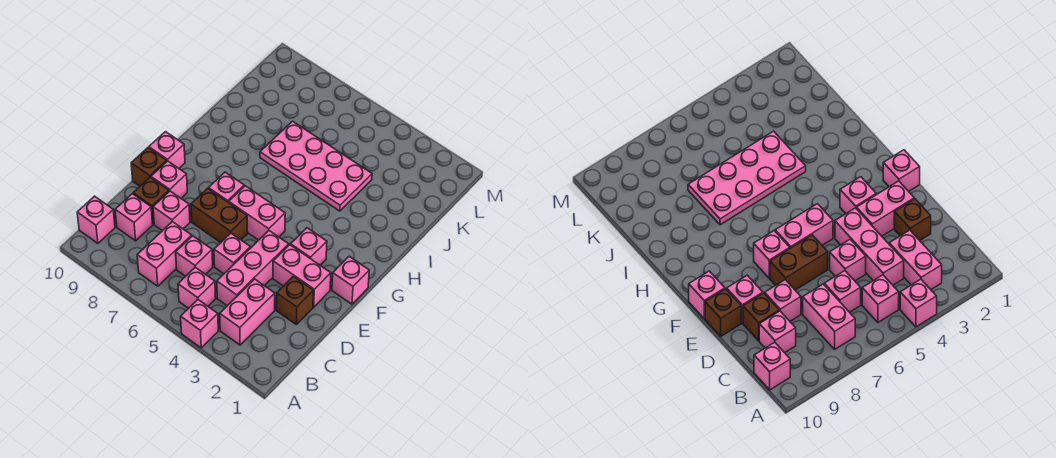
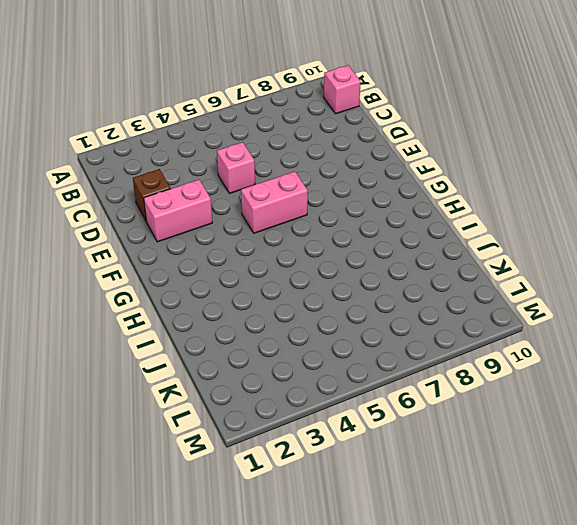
none -> pink brick A4 level 1
none -> pink brick B3:C3 level 1
none -> pink brick B5 level 1

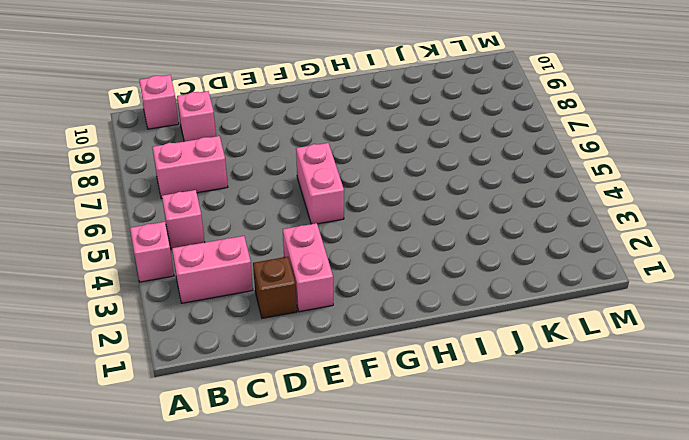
none -> pink brick C4:E4 level 1
none -> pink brick C6 level 1
none -> pink brick D5 level 1

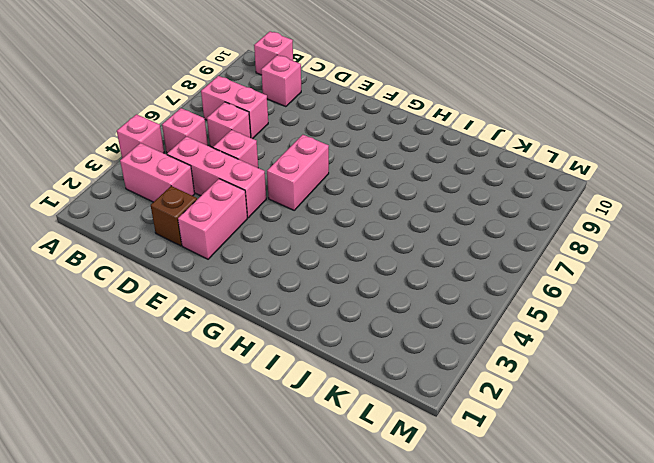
none -> pink brick D8 level 1
none -> brown brick D9 level 1
none -> brown brick E6:E7 level 1

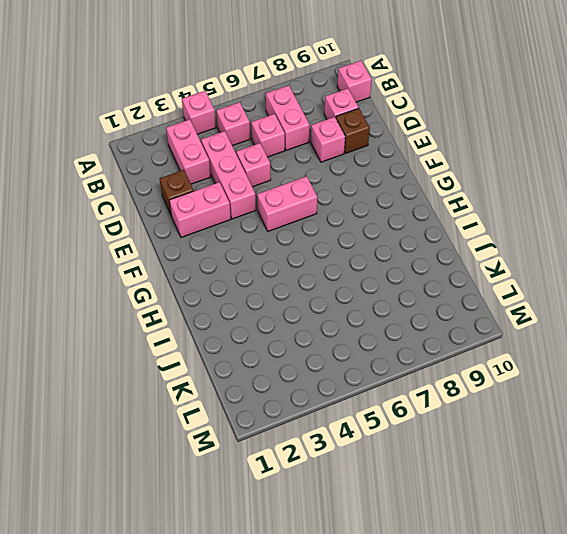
none -> brown brick E6:E7 level 1
none -> pink brick E9 level 1
none -> brown brick E10 level 1

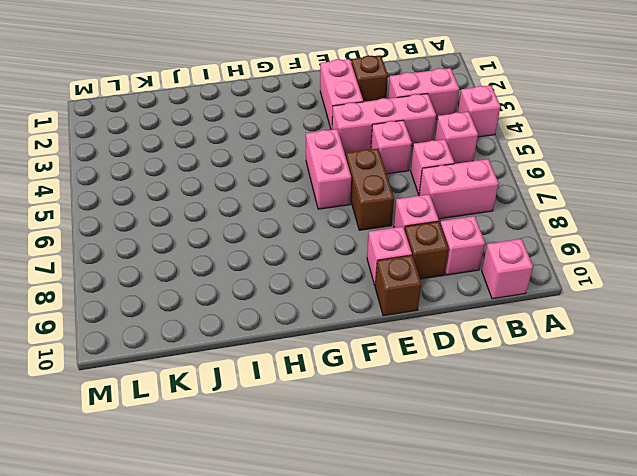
none -> pink brick F1 level 1
none -> pink brick F3 level 1
none -> pink brick F7 level 1

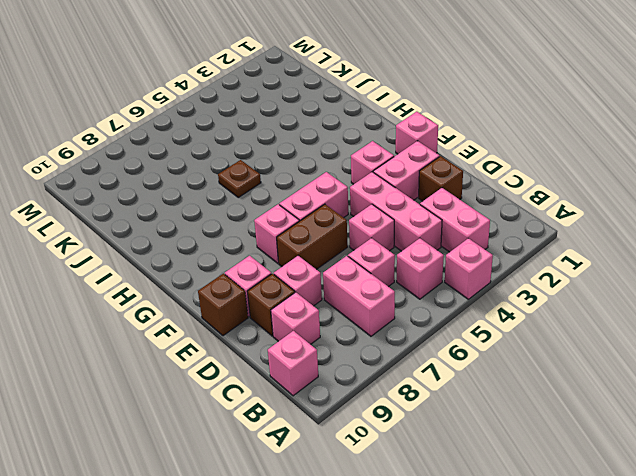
brown plate I6 level 1 -> pink plate I4:J7 level 1
none -> pink brick F10 level 1

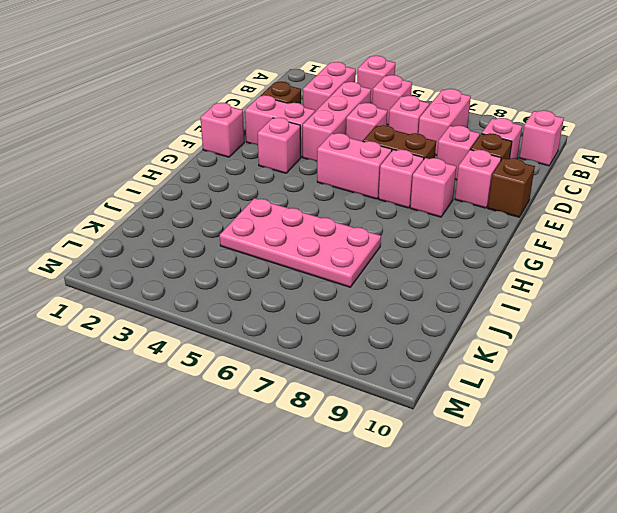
pink brick F8 level 1 -> pink brick F10 level 1

